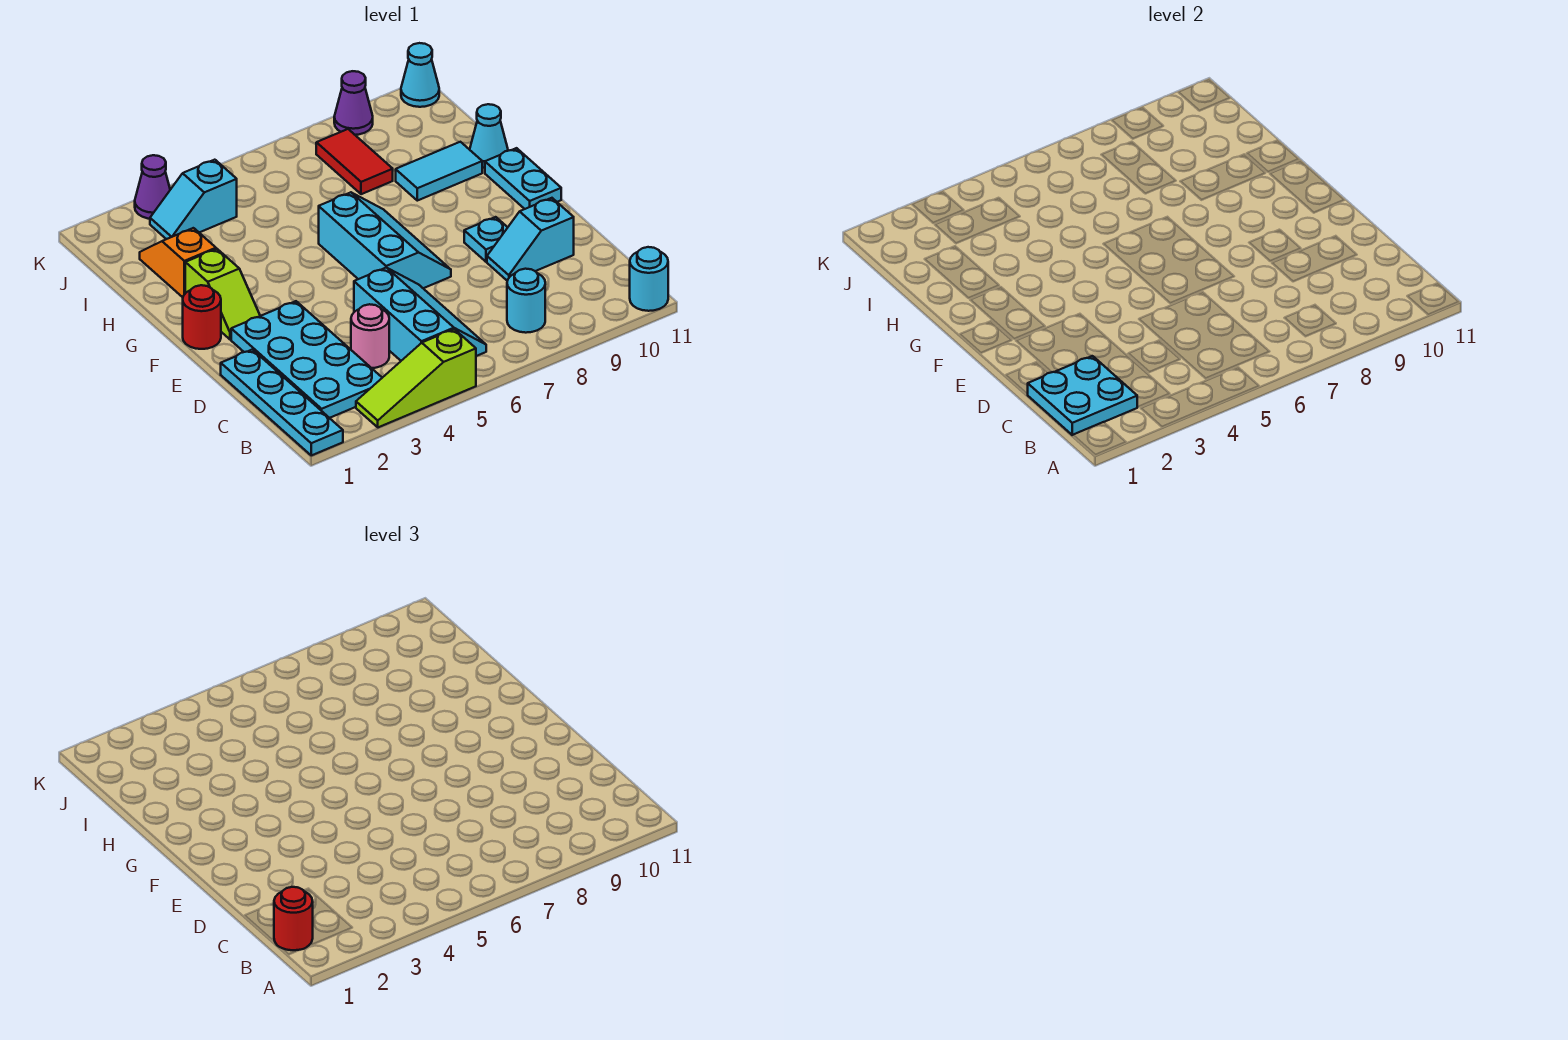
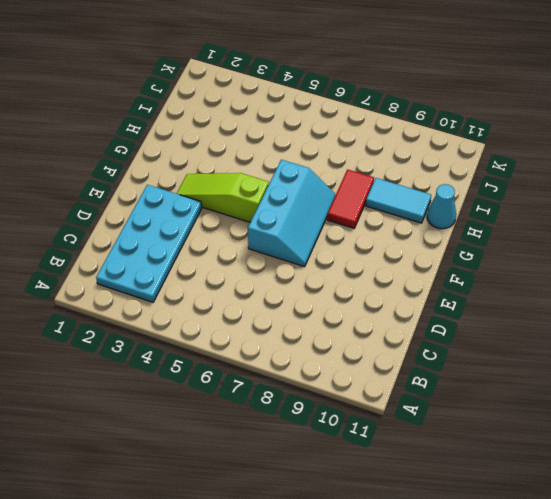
lime slope F3:F5 level 1 top 5 -> lime slope A3:A5 level 1 top 5
red tile G8:H8 level 1 -> red tile I8:J8 level 1
none -> cyan plate A1:D1 level 1
none -> cyan round brick A11 level 1
none -> cyan slope B5:D6 level 1 top 5

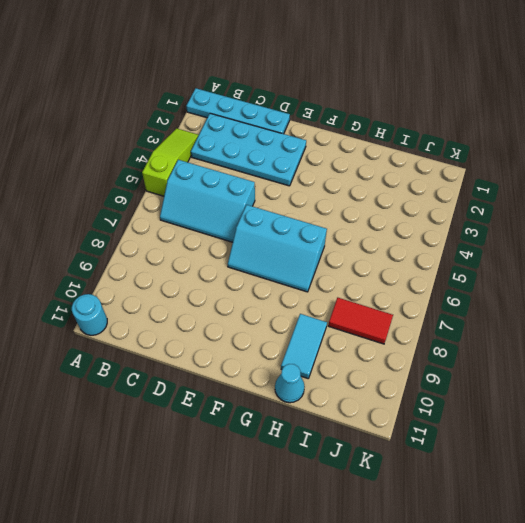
none -> cyan round brick B8 level 1
none -> pink round brick C4 level 1
none -> cyan slope D9:D10 level 1 top 10

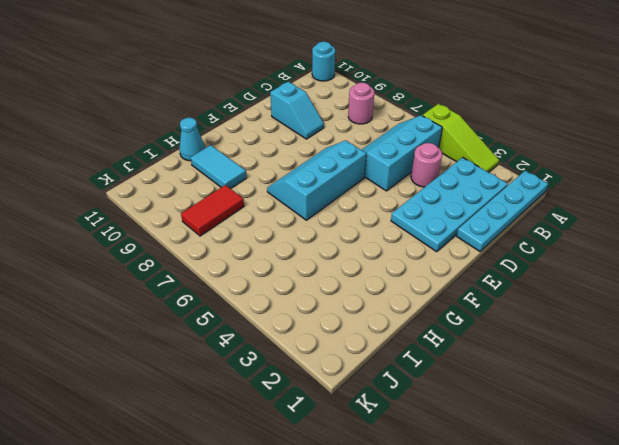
pink round brick B8 level 1 -> cyan round brick B8 level 1
none -> cyan plate E9 level 1
none -> red round brick F1 level 1
none -> lime slope F2:G2 level 1 top G

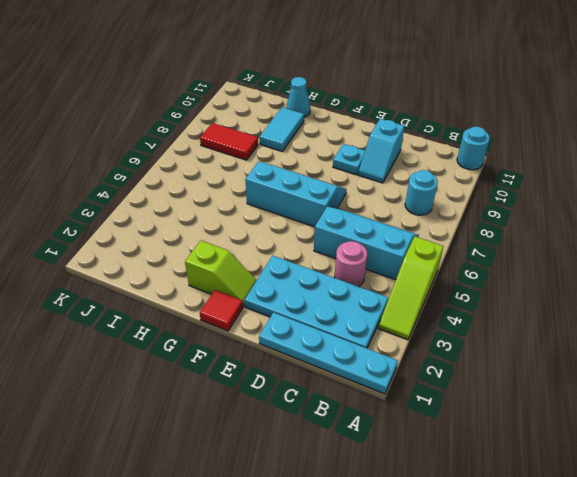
red tile F1 level 1 -> red round brick F1 level 1
none -> cyan plate F11:G11 level 1
none -> orange slope H2:I2 level 1 top H
none -> cyan slope J3:J4 level 1 top 4

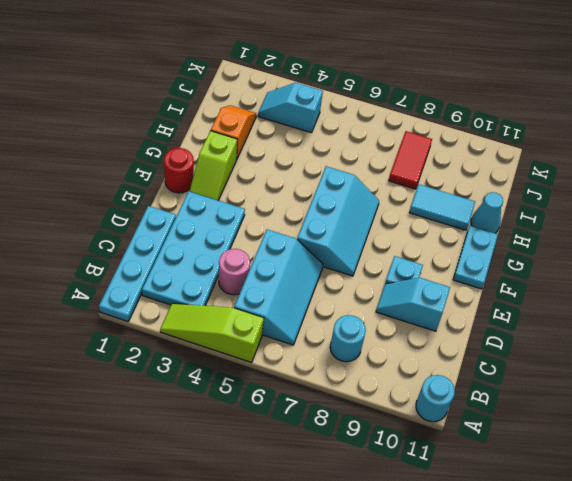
none -> purple cone K3 level 1
none -> purple cone K9 level 1
none -> cyan cone K11 level 1

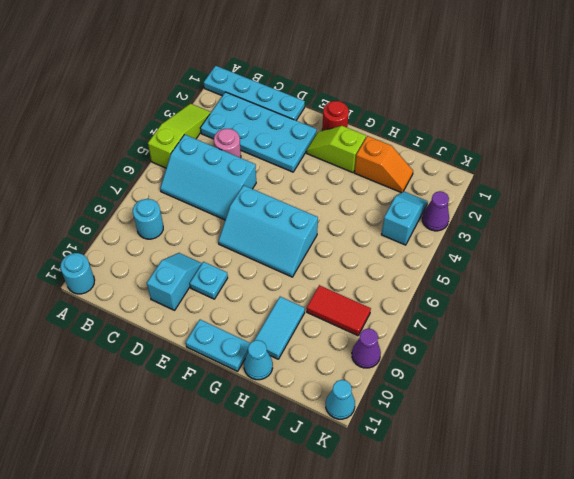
none -> cyan plate B1:C2 level 2
none -> red round brick B1 level 3

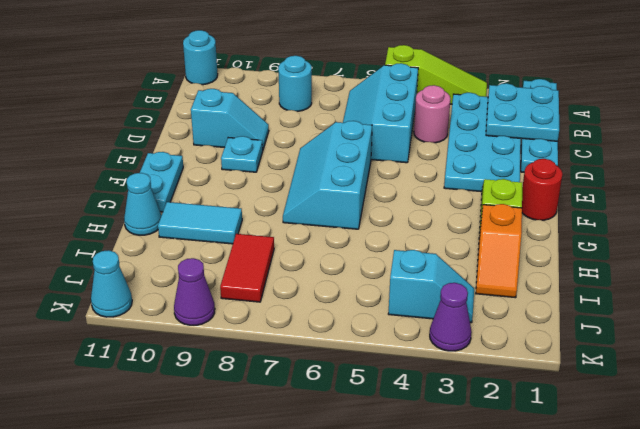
none -> red round brick B1 level 3

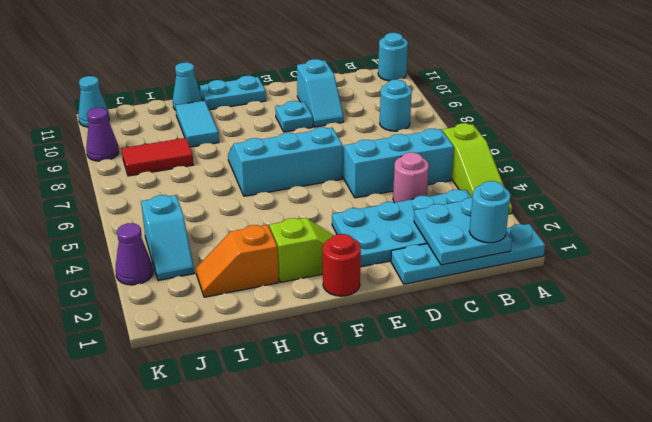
cyan round brick B1 level 3 -> red round brick B1 level 3

